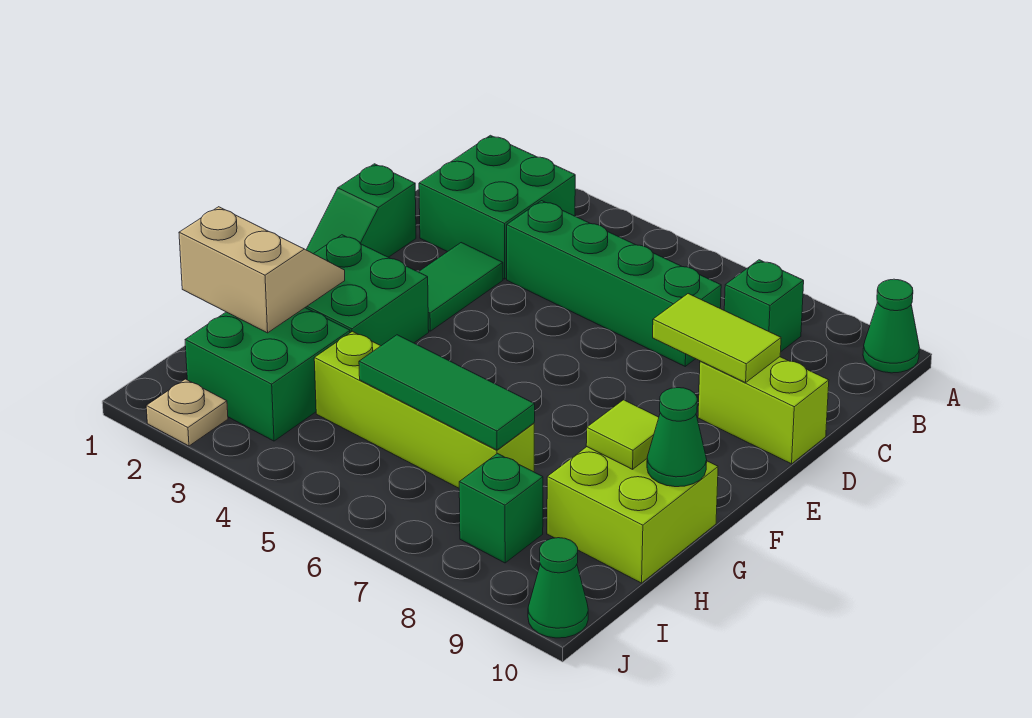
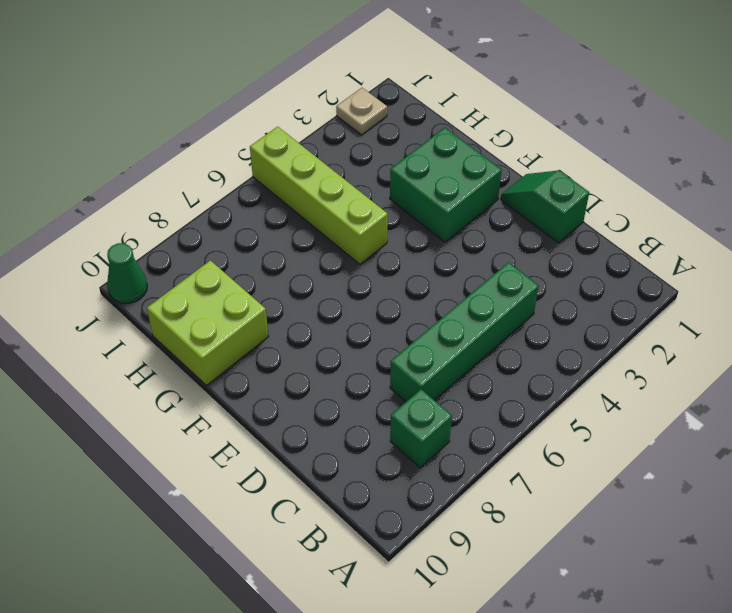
lime brick G5:J5 level 1 -> lime brick H4:H7 level 1
none -> green cone A10 level 1
none -> green brick B2:C3 level 1
none -> green tile D3:E3 level 1

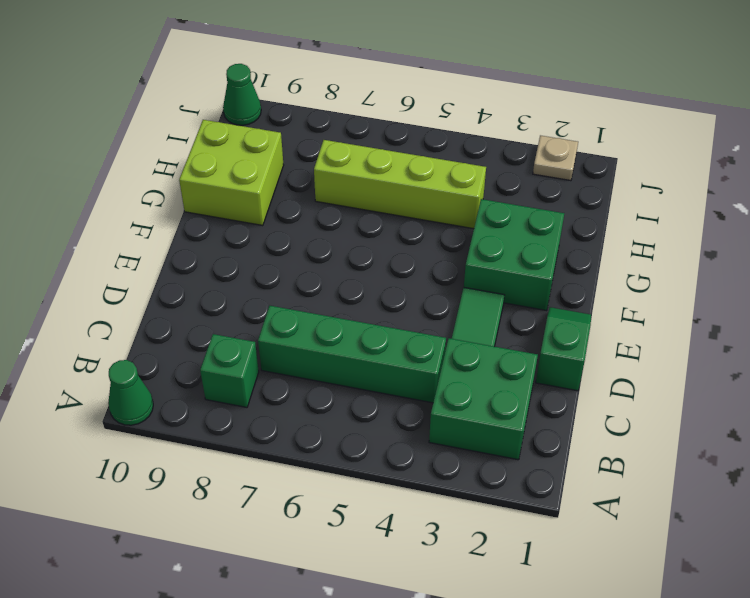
none -> lime brick D9:D10 level 1
none -> green brick H2:I3 level 1
none -> green brick I8 level 1

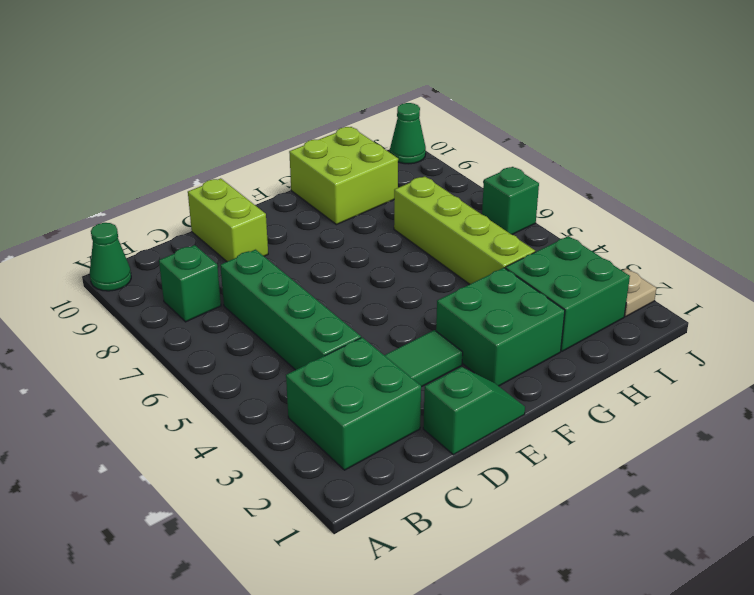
green brick J6 level 1 -> green brick I8 level 1
none -> lime tile D8:D9 level 2
none -> tan slope G1:H2 level 2 top H
none -> lime tile G9 level 2

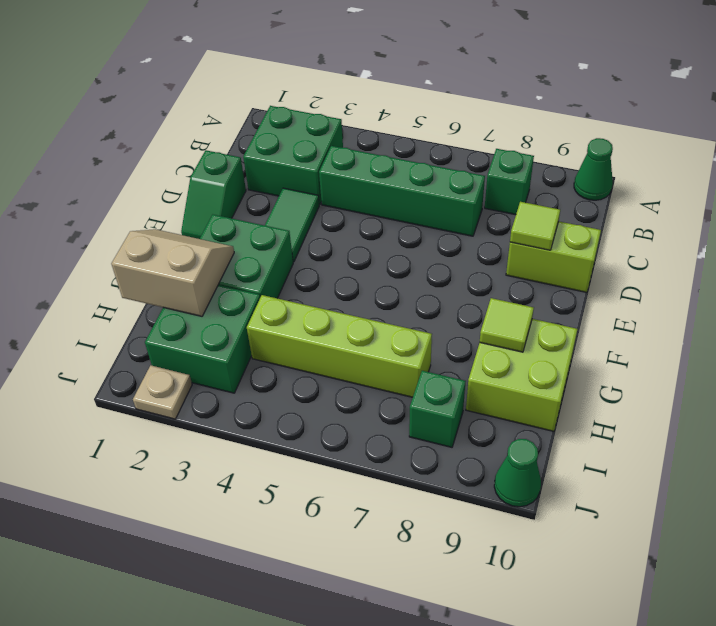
lime tile D9 level 2 -> lime tile D8:D9 level 2
none -> green cone G10 level 2
none -> green tile H5:H7 level 2

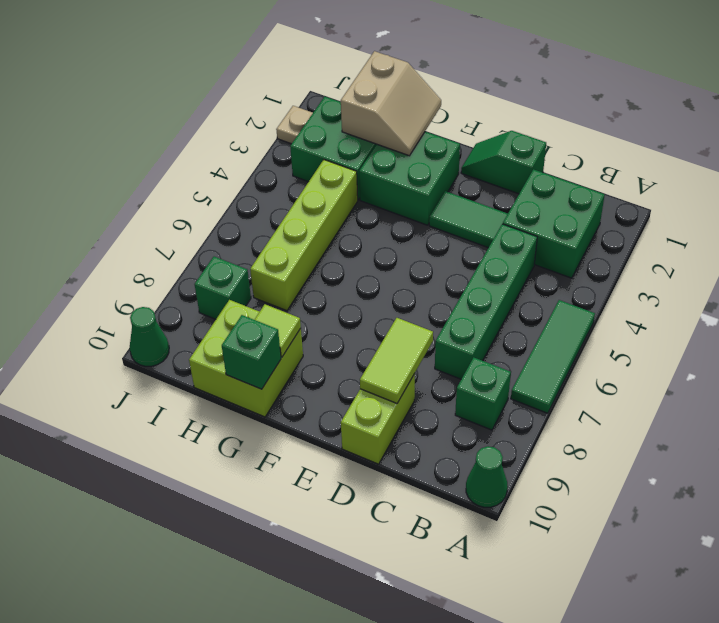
green tile A5:A7 level 1 -> green tile H5:H7 level 2
green brick G10 level 2 -> green cone G10 level 2

